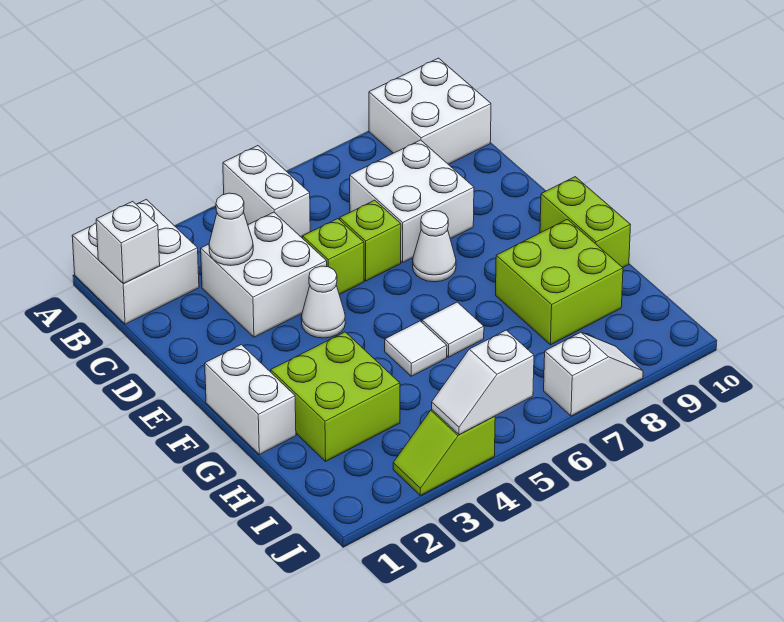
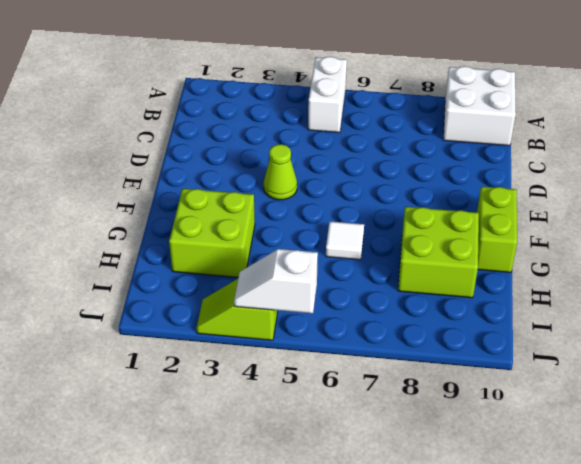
lime cone E4 level 1 -> white cone E4 level 1
none -> white brick A1:B2 level 1
none -> white brick C3:D4 level 1
none -> white brick C7:D8 level 1

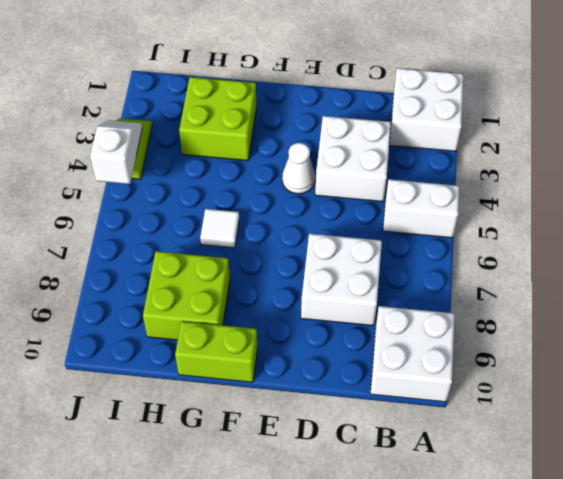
none -> lime brick D5 level 1
none -> lime brick D6 level 1
none -> white cone E7 level 1

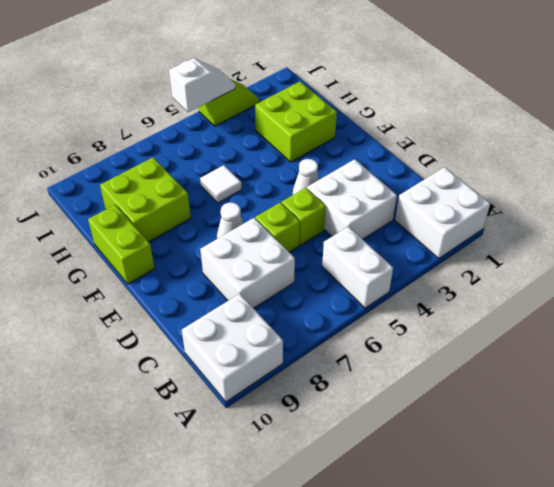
none -> white brick F1:G1 level 1
none -> white tile G5 level 1
none -> white slope J7:J8 level 1 top 7

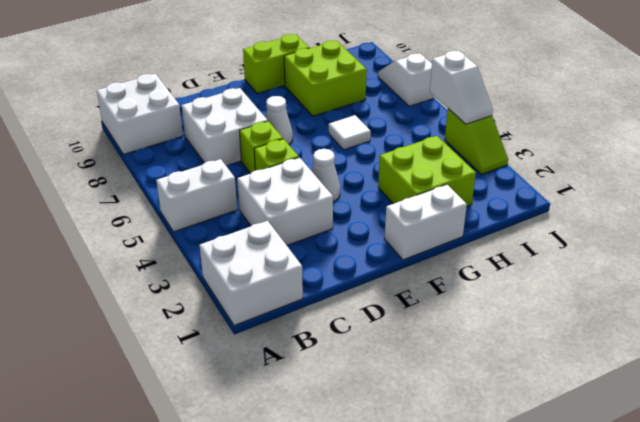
none -> white tile G5 level 1
none -> white brick B1 level 2
none -> white cone C3 level 2

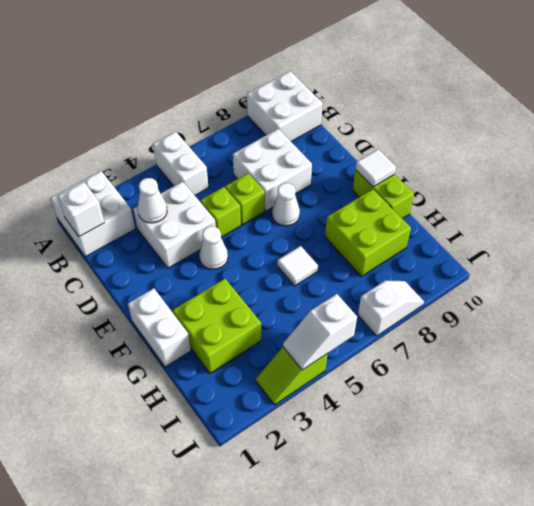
white tile F10 level 2 -> white tile G5 level 1

